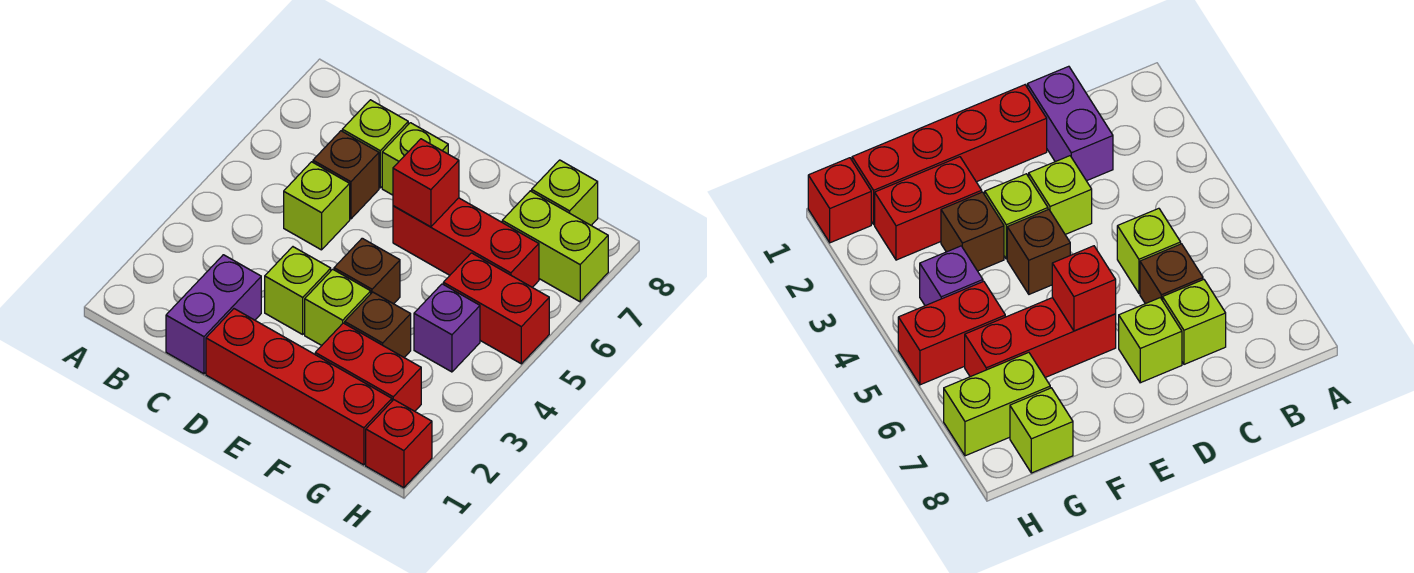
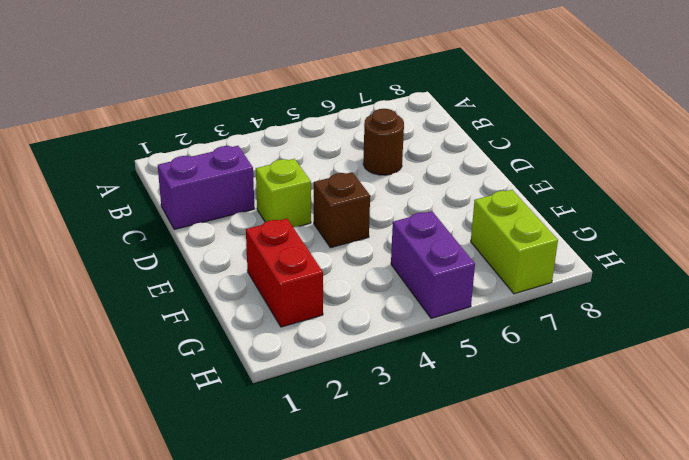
brown round brick C6 level 1 -> brown brick C6 level 1
purple brick G5:H5 level 1 -> red brick G5:H5 level 1
none -> lime brick C5 level 1
none -> lime brick C7 level 1
none -> red brick D1:G1 level 1

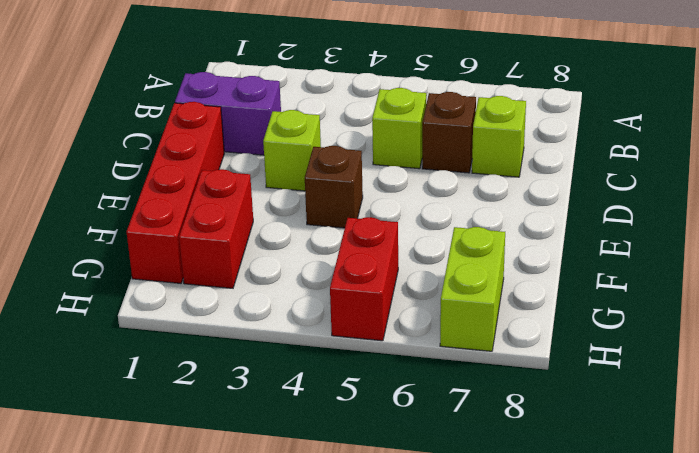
none -> lime brick D7 level 1
none -> lime brick E3 level 1
none -> red brick E6:G6 level 1

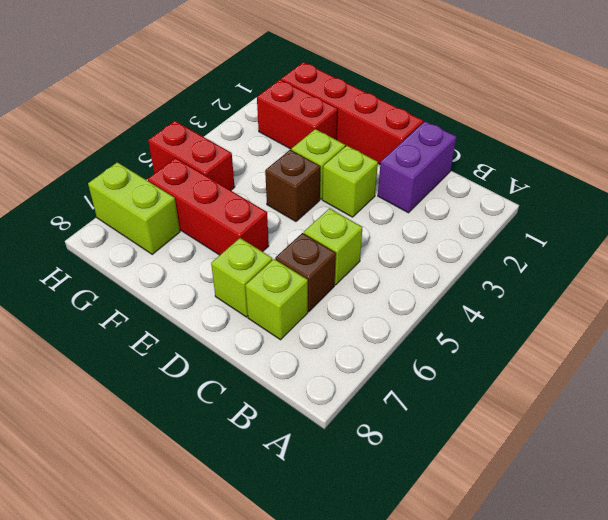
none -> brown brick F3 level 1
none -> purple brick G4 level 1
none -> lime brick G8 level 1

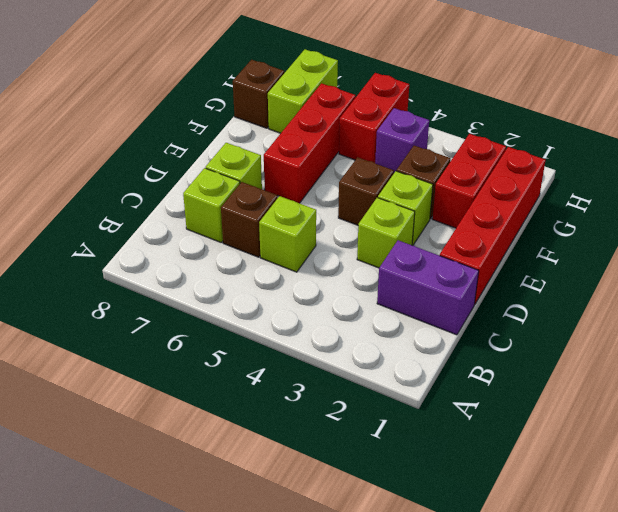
brown brick G8 level 1 -> lime brick G8 level 1
none -> red brick H1 level 1
none -> red brick E6 level 2

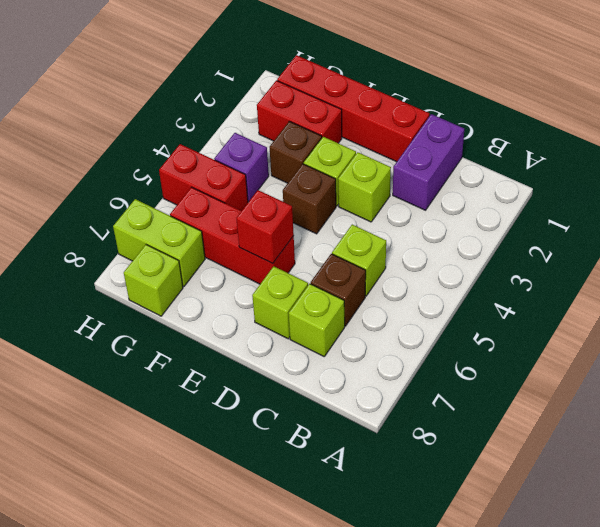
none -> red brick H1 level 1

